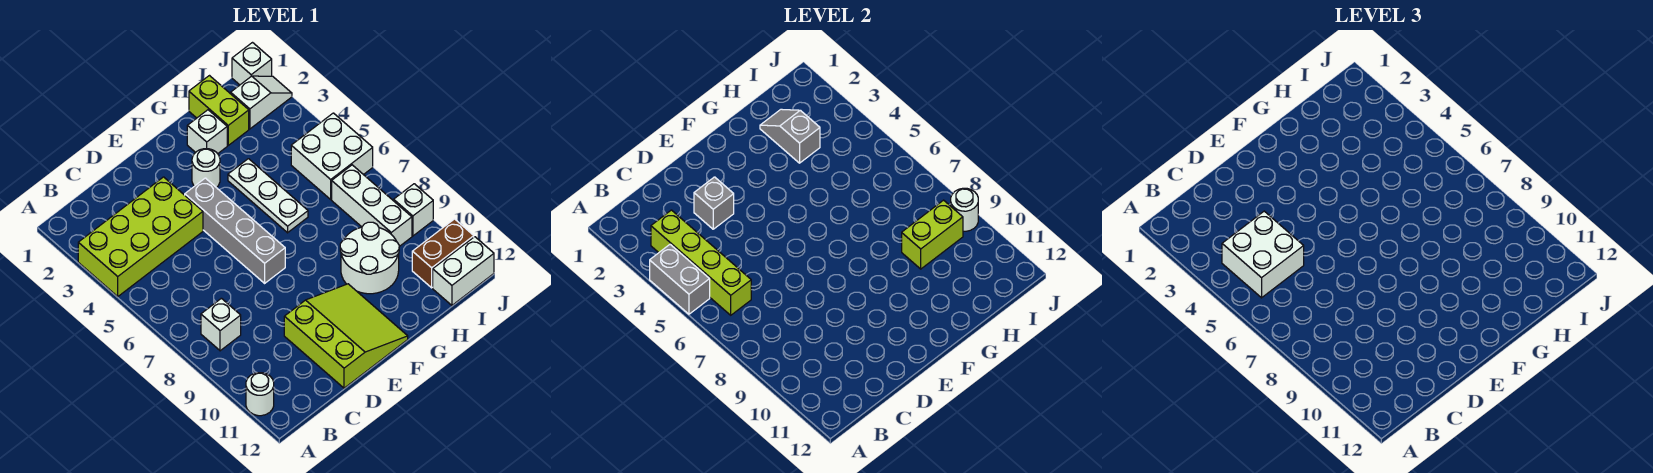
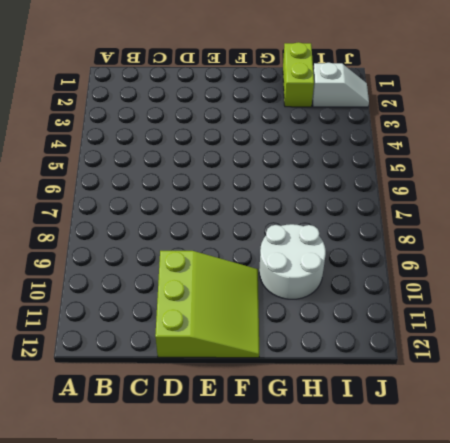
none -> lime brick A3:D4 level 1
none -> white round brick A11 level 1
none -> white brick B8 level 1

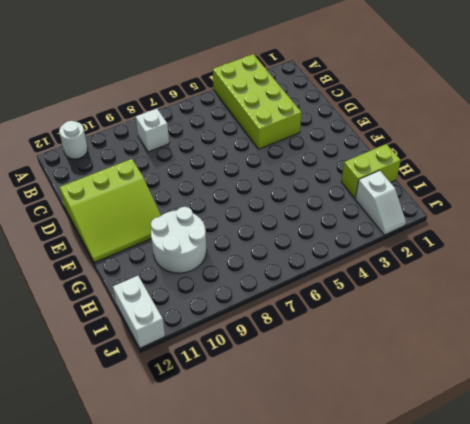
none -> grey brick E4:E7 level 1
none -> white round brick F3 level 1
none -> white brick G2 level 1

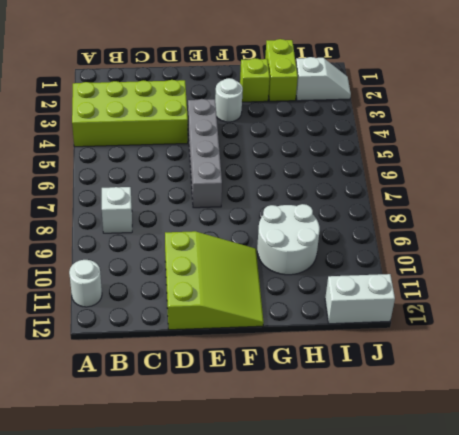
lime brick G2 level 1 -> white brick G2 level 1
none -> white plate G4:G6 level 1
none -> white brick I5:J6 level 1
none -> white brick I7:I9 level 1

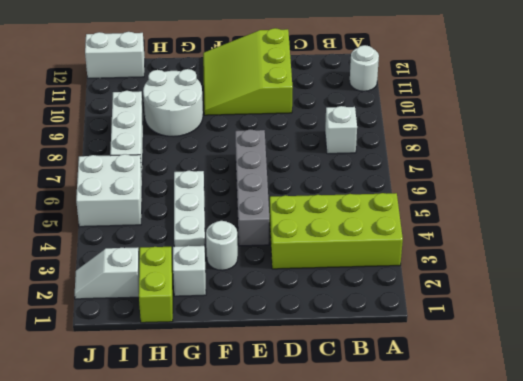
none -> brown brick I11:J11 level 1
none -> white brick J1 level 1
none -> white brick J9 level 1

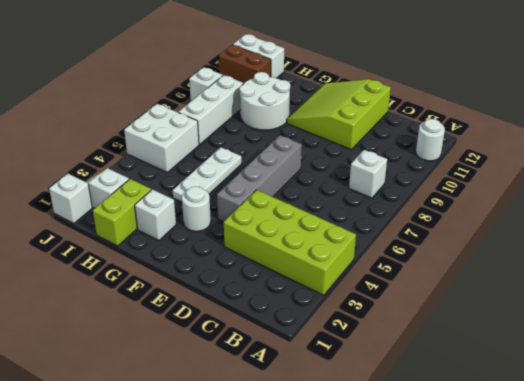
none -> grey brick A4:A5 level 2
none -> lime brick B3:B6 level 2
none -> grey brick D3 level 2

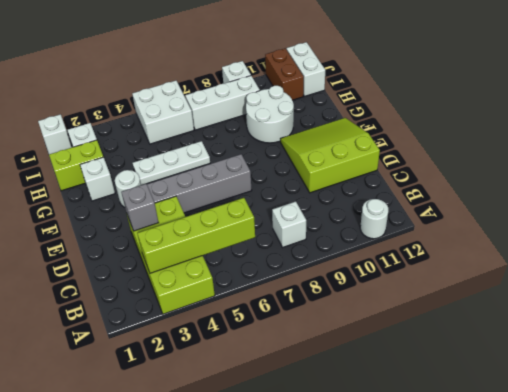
none -> grey brick A4:A5 level 2
none -> grey slope H2:H3 level 2 top 3
none -> lime brick H9:I9 level 2

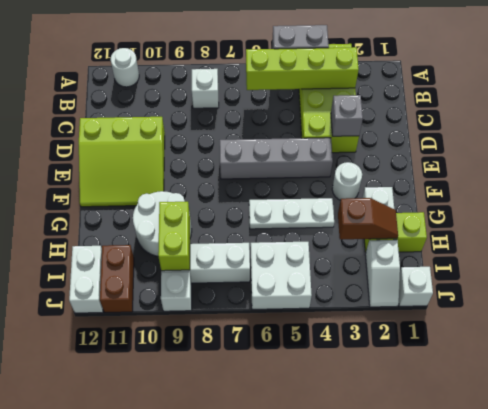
brown slope H2:H3 level 2 top 3 -> grey slope H2:H3 level 2 top 3
none -> white round brick J9 level 2
none -> white brick B4:C5 level 3

